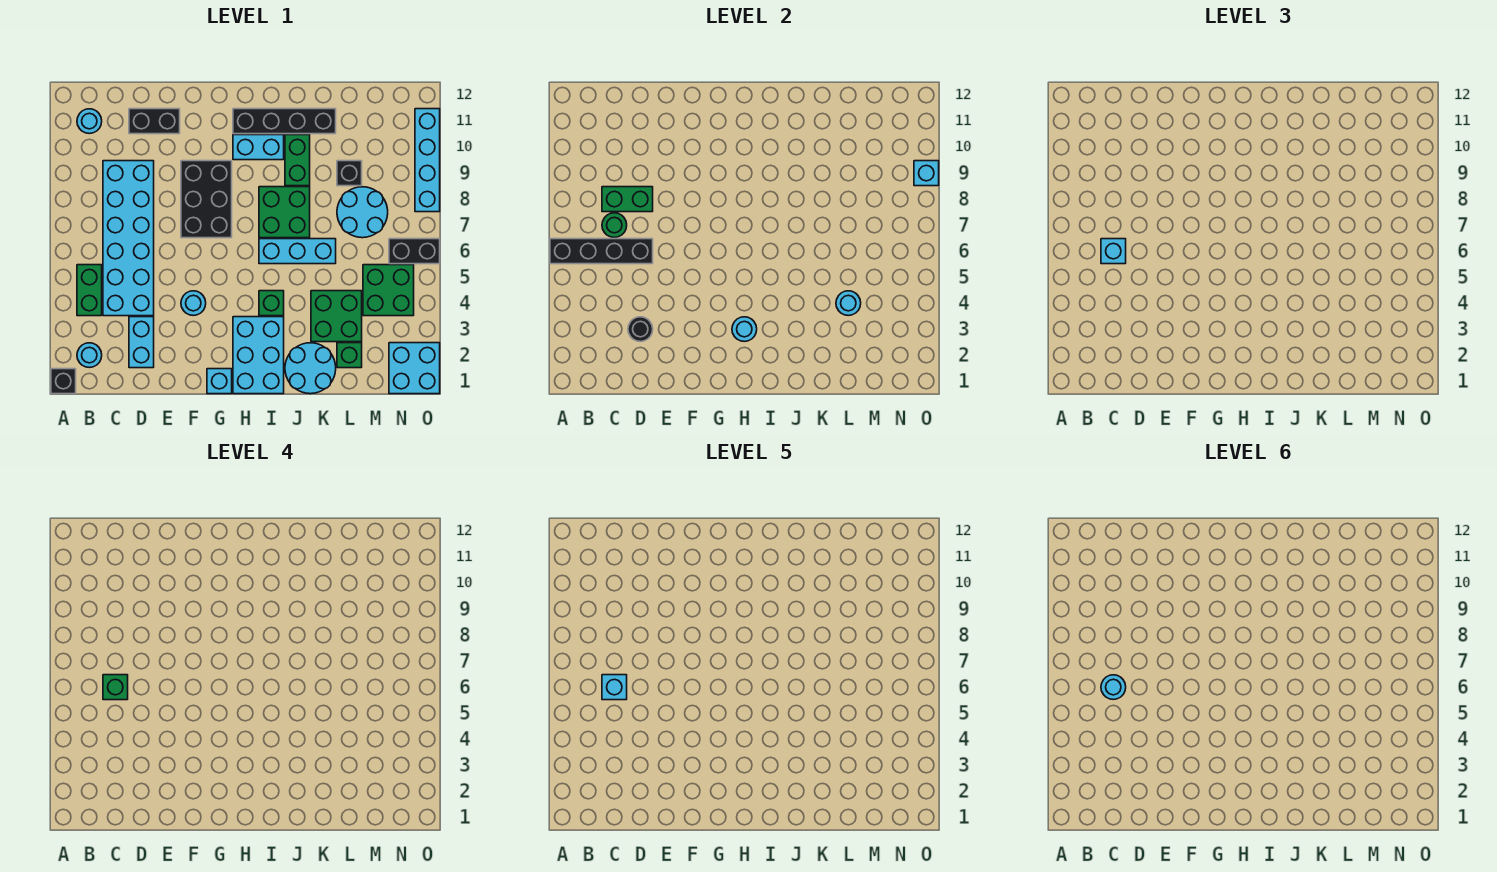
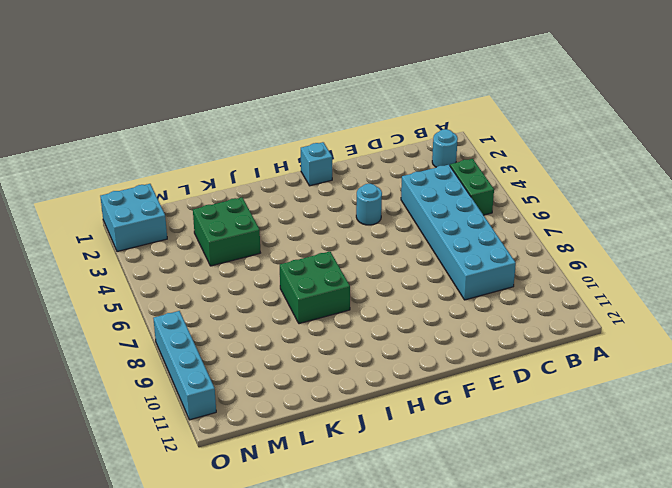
none -> black brick A1 level 1
none -> cyan round brick B11 level 1
none -> cyan brick D2:D3 level 1
none -> black brick D11:E11 level 1

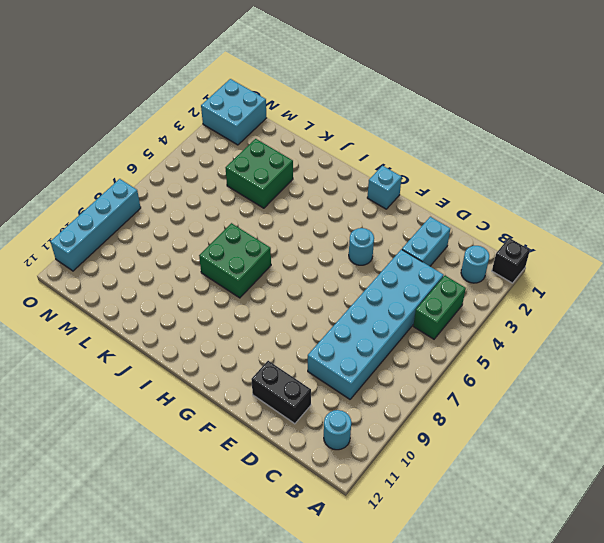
none -> black brick F7:G9 level 1
none -> cyan brick H1:I3 level 1
none -> cyan brick H10:I10 level 1
none -> black brick H11:K11 level 1

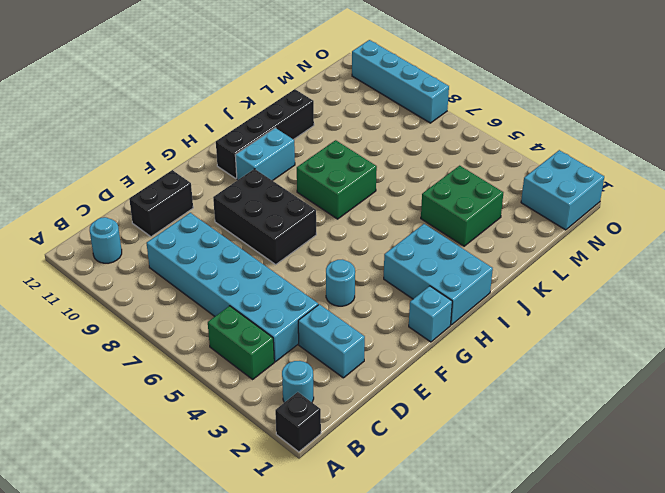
none -> green brick I4 level 1
none -> cyan brick I6:K6 level 1
none -> cyan round brick J1:K2 level 1
none -> green brick J9:J10 level 1

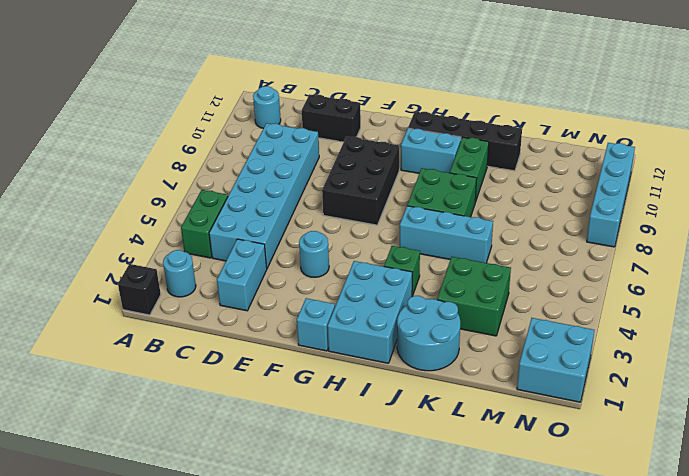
none -> green brick L2 level 1
none -> cyan round brick L7:M8 level 1
none -> black brick L9 level 1
none -> green brick M4:N5 level 1

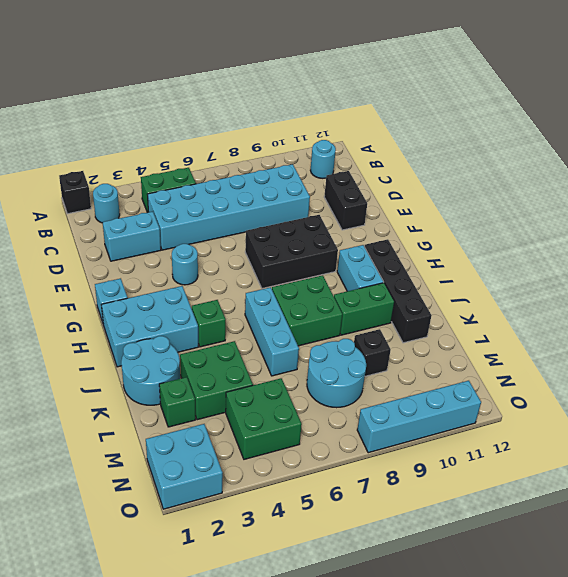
none -> black brick N6:O6 level 1
none -> black brick A6:D6 level 2
none -> green round brick C7 level 2
none -> green brick C8:D8 level 2

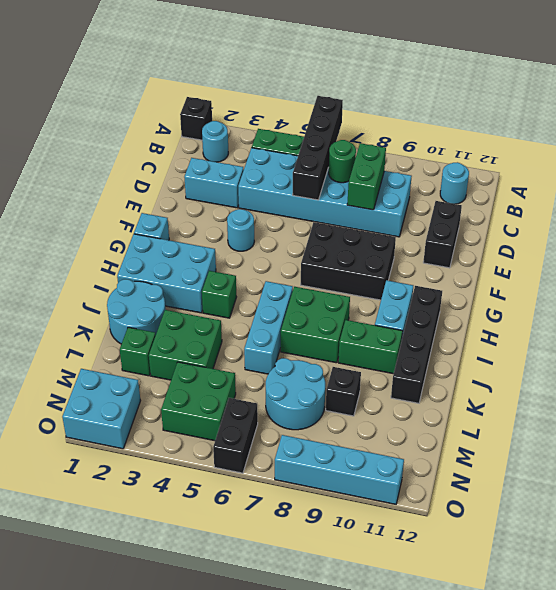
none -> black round brick D3 level 2
none -> cyan round brick H3 level 2
none -> cyan round brick L4 level 2
none -> cyan brick O9 level 2

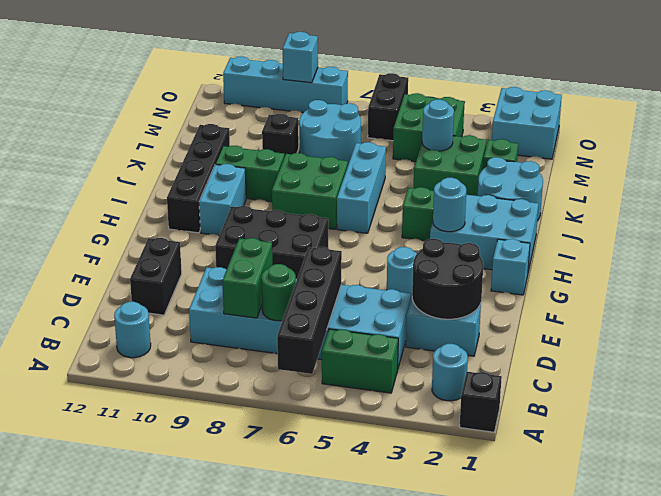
black round brick D2:E3 level 2 -> black round brick D3 level 2
none -> cyan brick C6 level 3
none -> green brick C6 level 4
none -> cyan brick C6 level 5
none -> cyan round brick C6 level 6

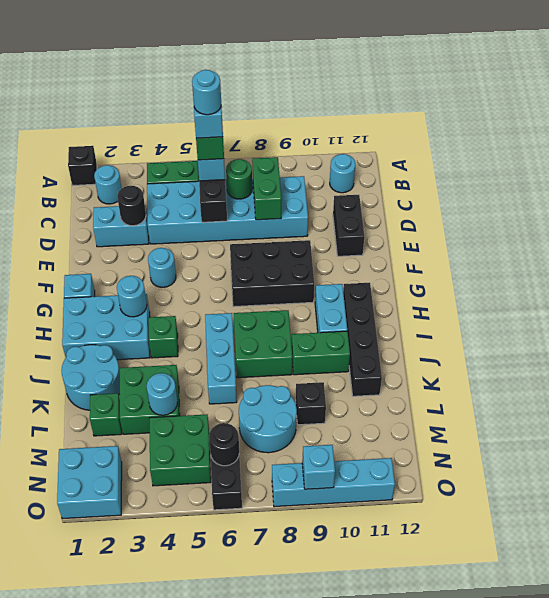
black round brick N6 level 2 -> none

